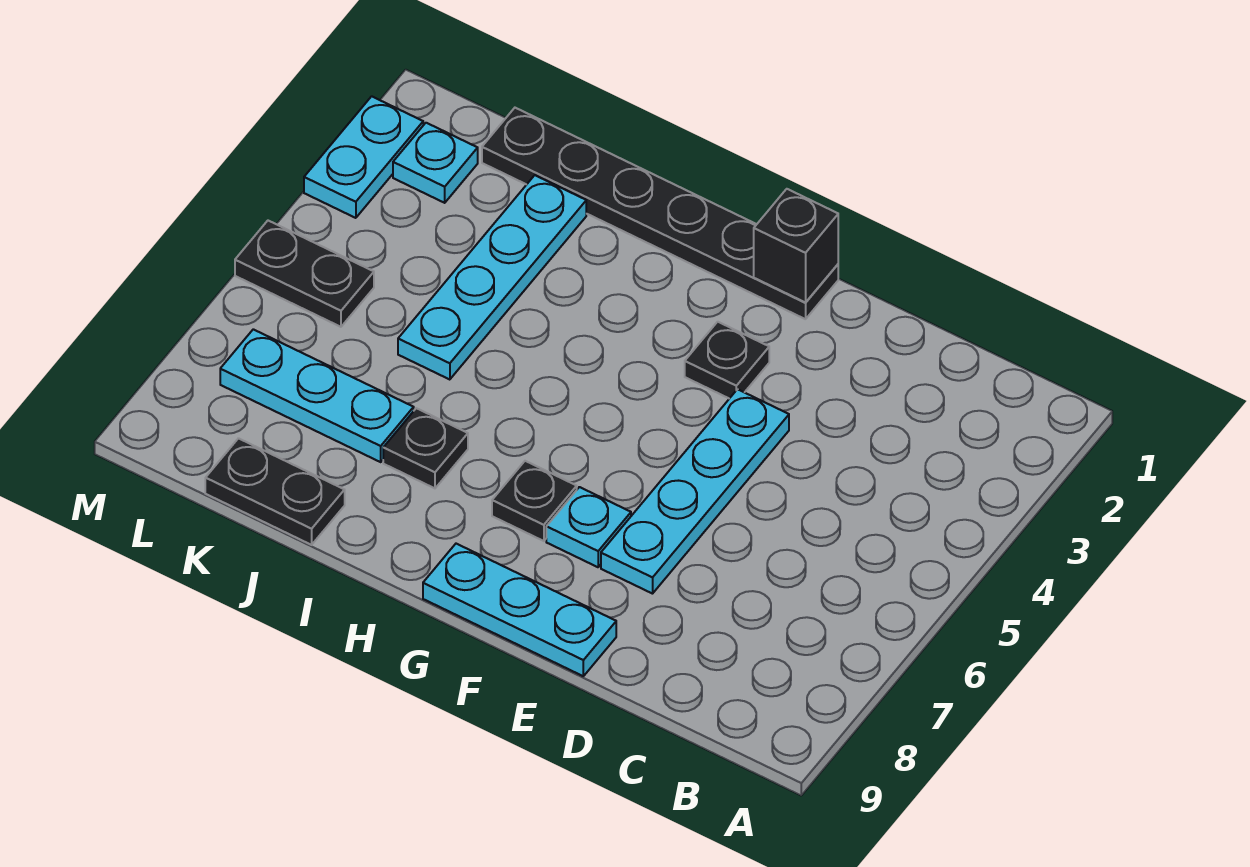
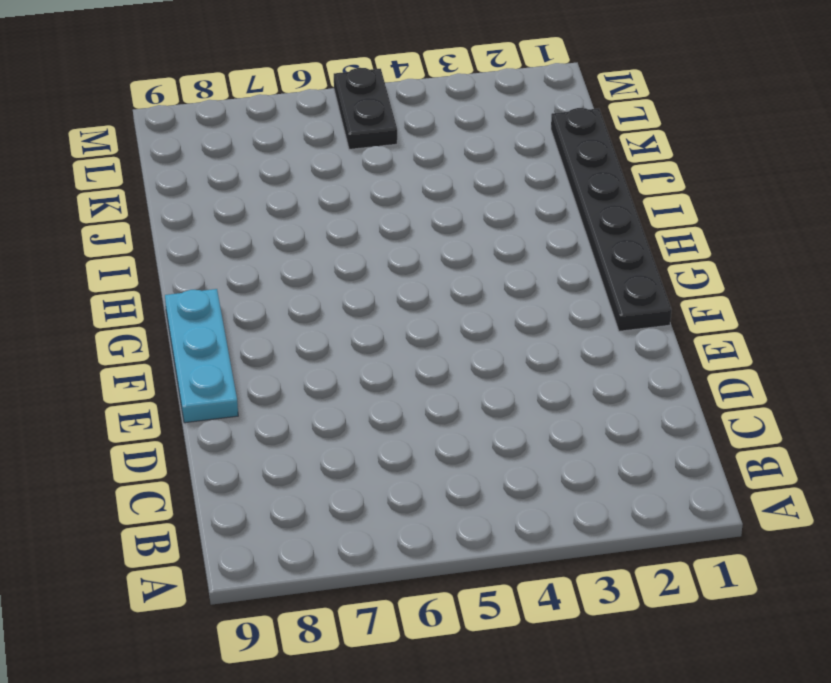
none -> cyan plate E4:E7 level 1
none -> black plate F3 level 1
none -> cyan plate F7 level 1

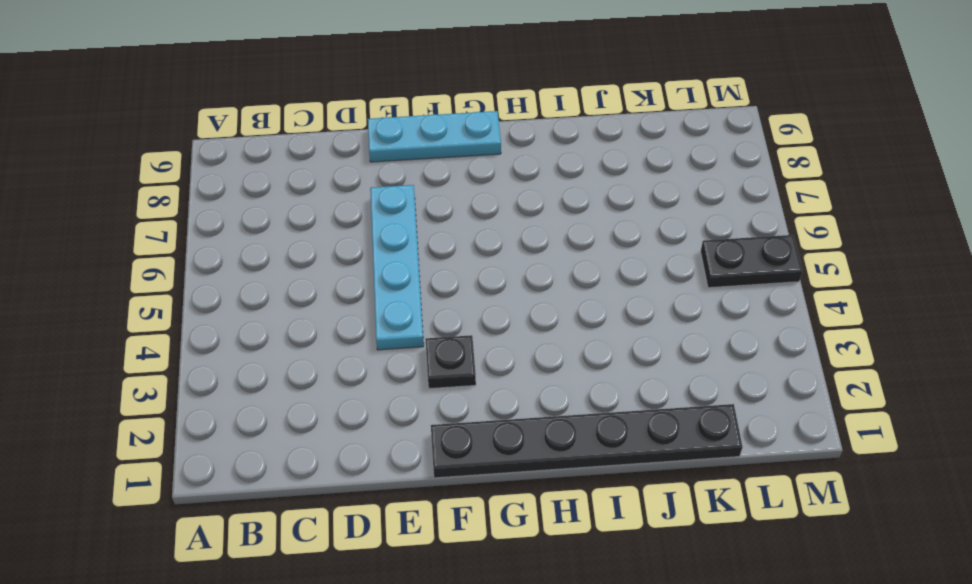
none -> cyan plate F7 level 1
none -> black plate G7 level 1
none -> black plate I7 level 1

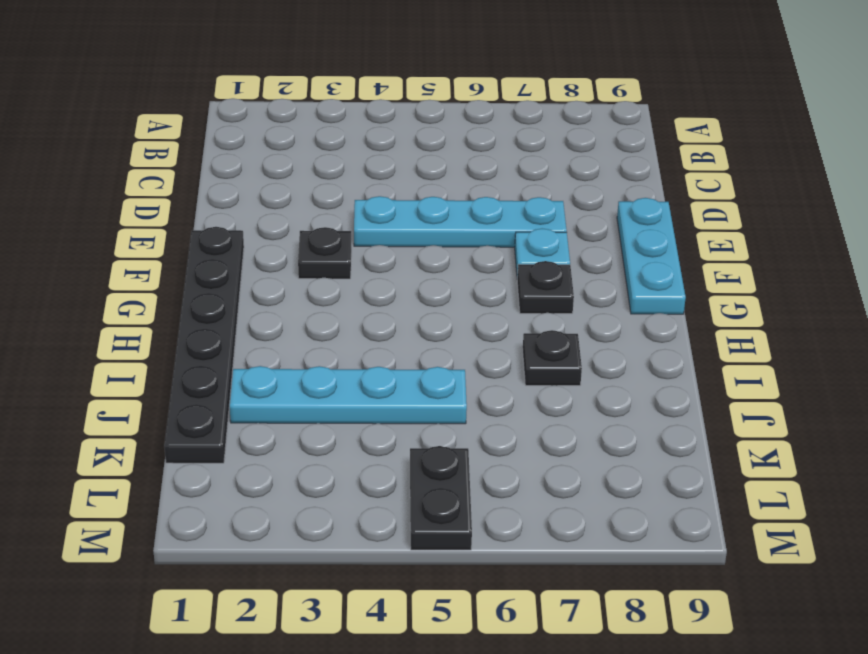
none -> cyan plate J7:L7 level 1
none -> black plate J9:K9 level 1
none -> cyan plate L2 level 1

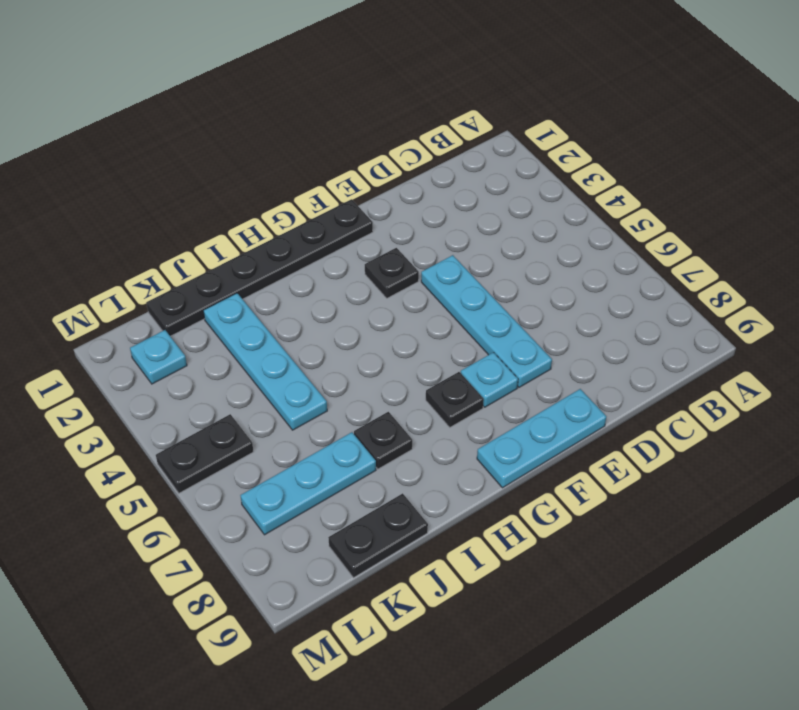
none -> cyan plate M2:M3 level 1
none -> black brick F1 level 2

